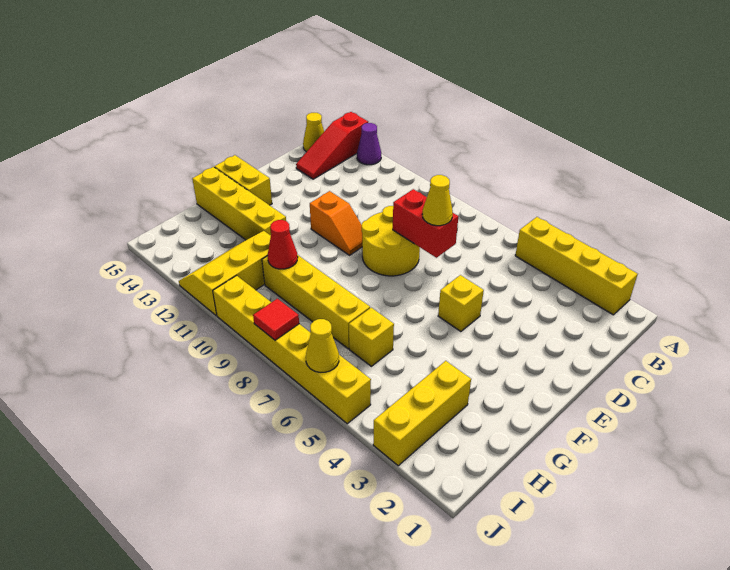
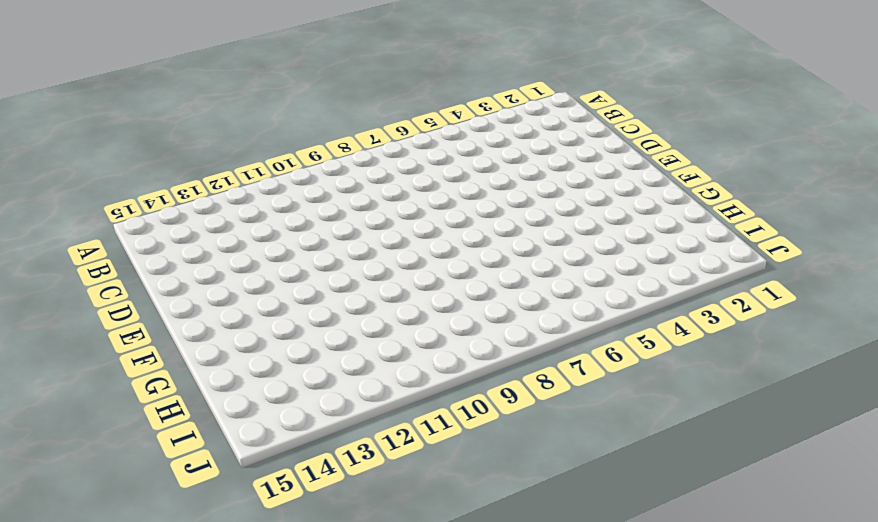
none -> yellow brick A2:A5 level 1
none -> purple cone A13 level 1
none -> red slope A14:C14 level 1 top A

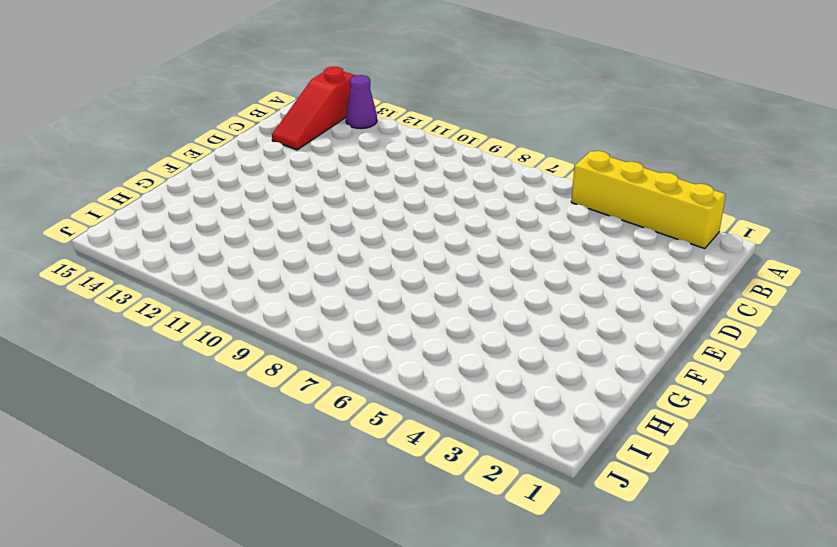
none -> yellow cone B15 level 1
none -> yellow round brick D8:E9 level 1
none -> yellow brick E5 level 1

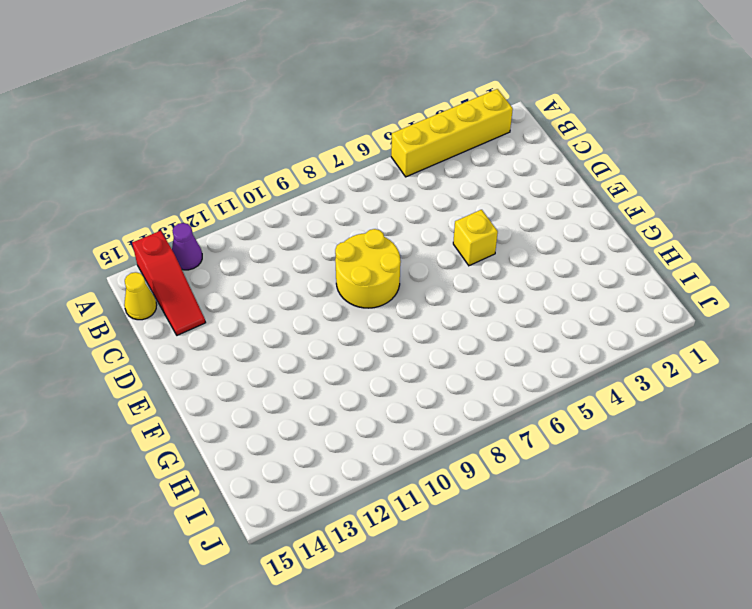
none -> orange slope E10:E11 level 1 top 11
none -> yellow brick F14:F15 level 1
none -> yellow brick G12:G15 level 1

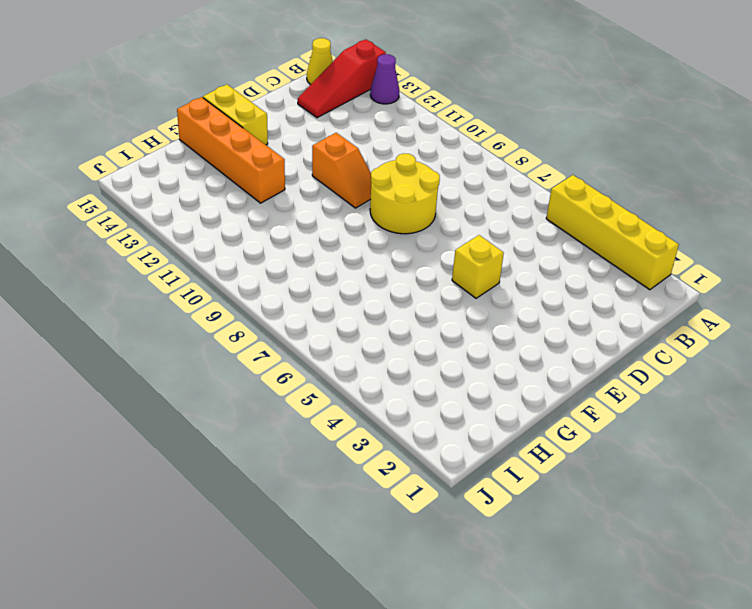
orange brick G12:G15 level 1 -> yellow brick G12:G15 level 1
none -> yellow brick H3:J3 level 1
none -> yellow brick H6 level 1
none -> yellow brick H7:H10 level 1

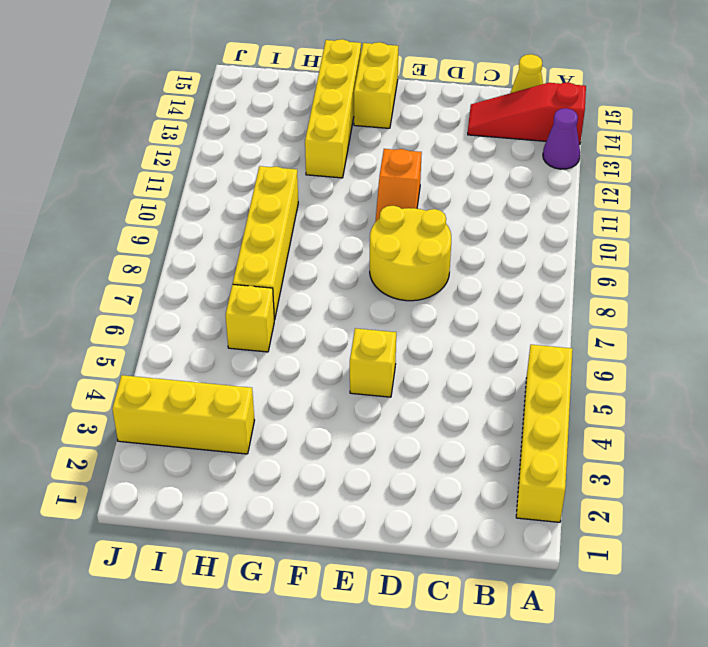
none -> yellow slope H11:J12 level 1 top 11
none -> yellow brick J5:J10 level 1
none -> red brick D7:D8 level 2

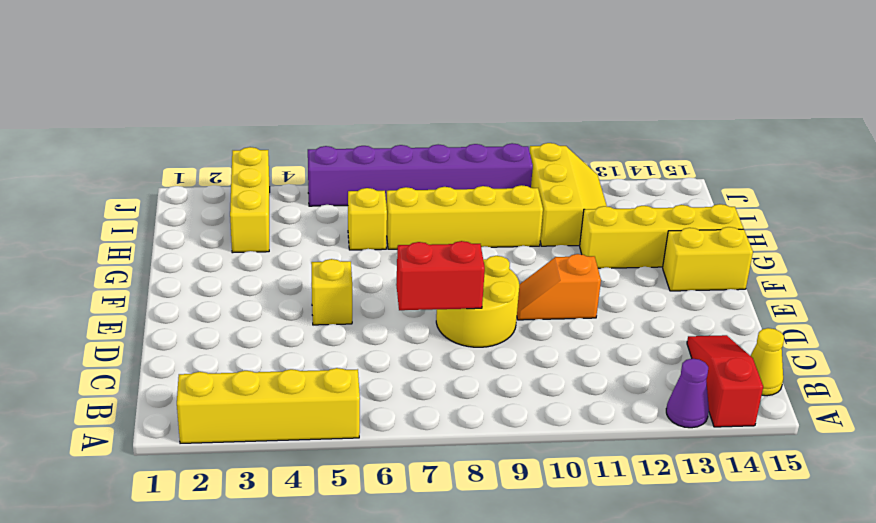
purple brick J5:J10 level 1 -> yellow brick J5:J10 level 1
none -> red cone H10 level 2
none -> yellow cone J6 level 2
none -> red tile J8 level 2

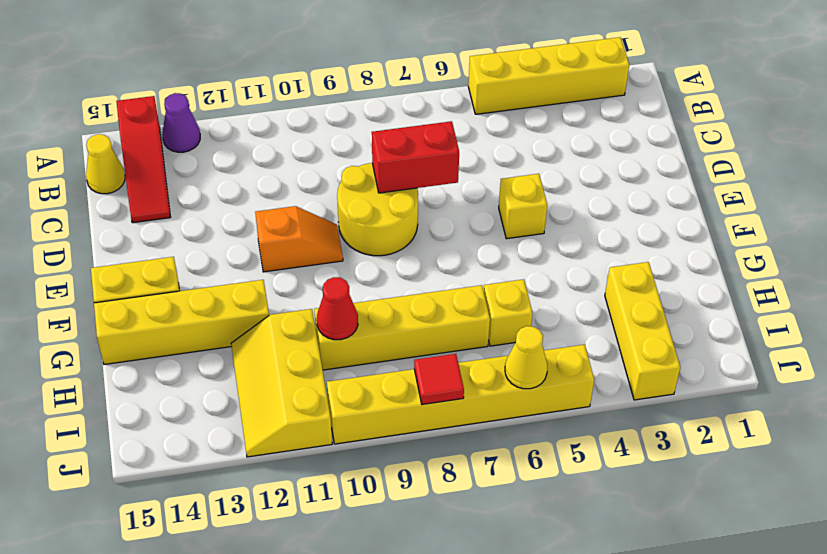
none -> yellow cone D7 level 3

